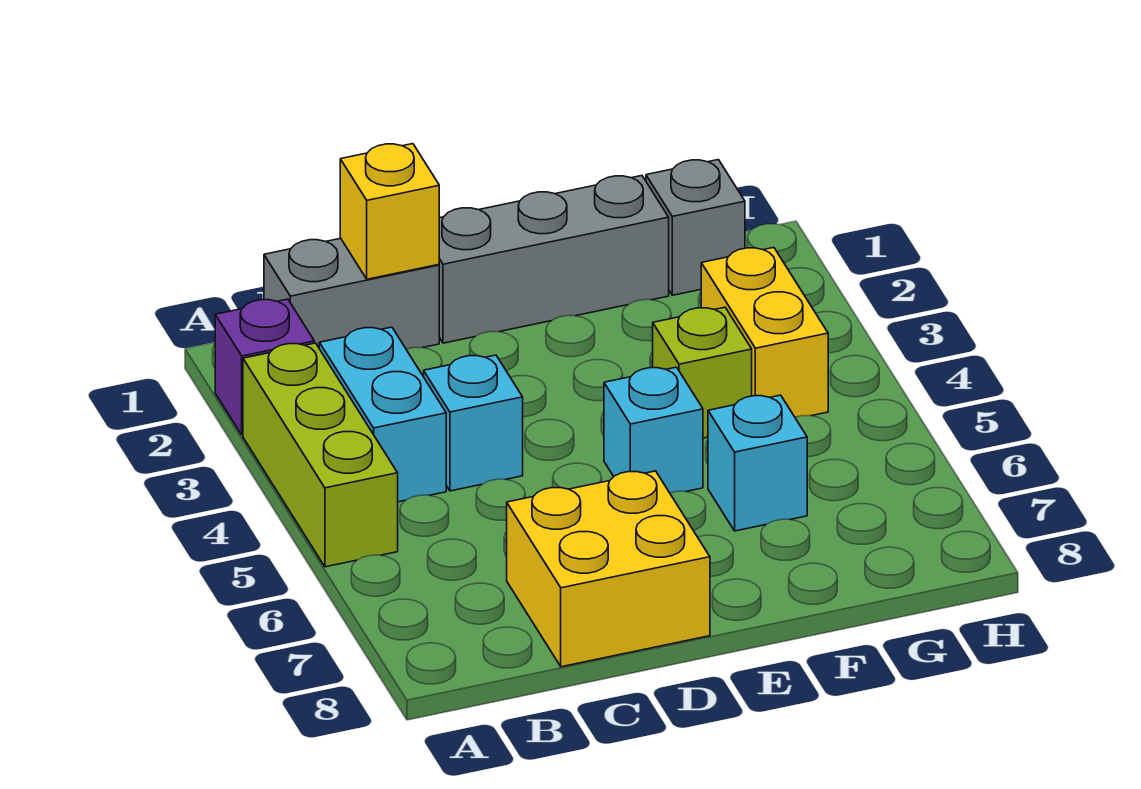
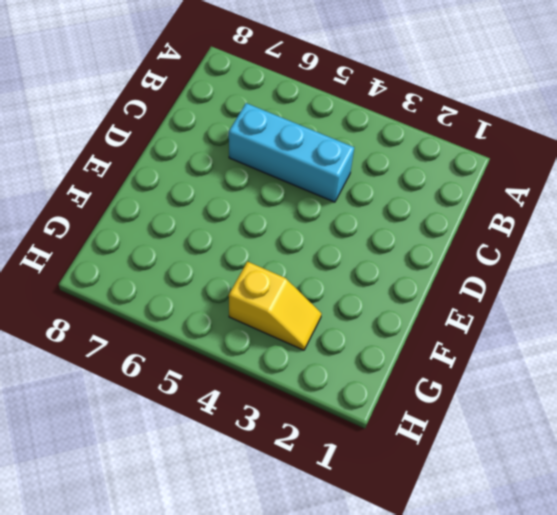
cyan brick C4:C6 level 1 -> cyan brick C4 level 1
yellow slope G3:G4 level 1 top 4 -> yellow brick G3:G4 level 1
none -> purple brick A2 level 1
none -> lime brick A3:A5 level 1
none -> grey brick B1:C1 level 1

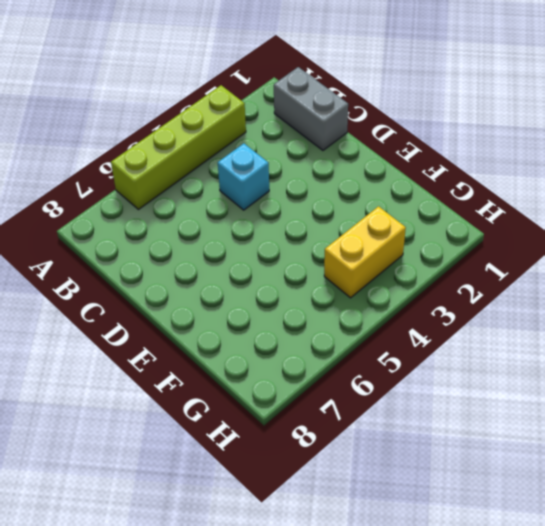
lime brick A3:A6 level 1 -> lime brick A3:A5 level 1
none -> purple brick A2 level 1
none -> cyan brick B3:B4 level 1
none -> yellow brick C7:D8 level 1

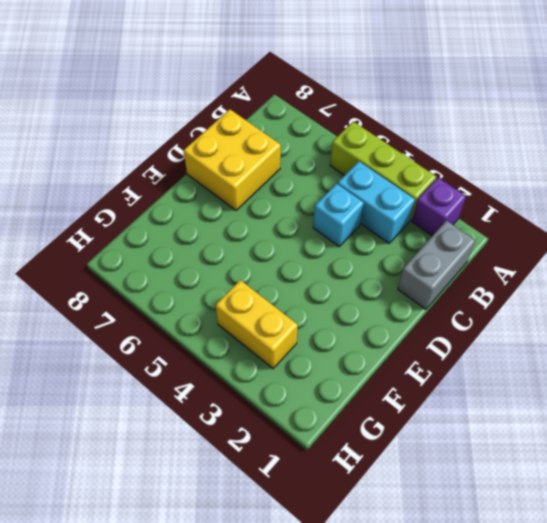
none -> grey brick D1:F1 level 1
none -> cyan brick E5 level 1
none -> lime brick F4 level 1

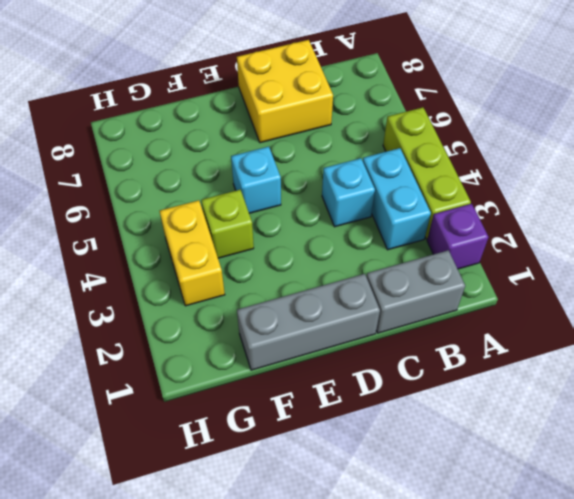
none -> cyan brick F6 level 1
none -> grey brick G1 level 1
none -> yellow brick C1 level 2

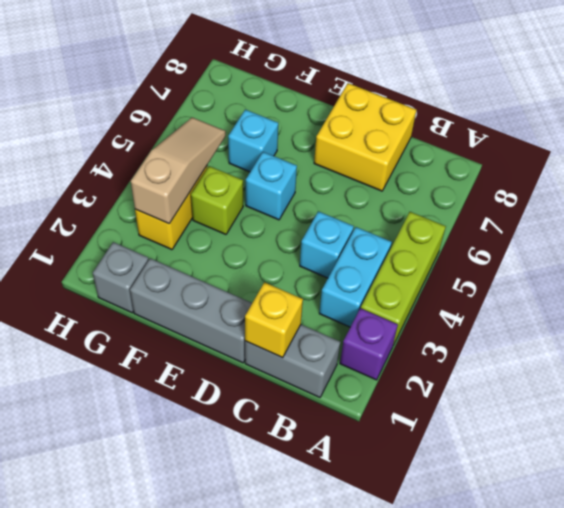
tan slope G3:G5 level 2 top 3 -> none

